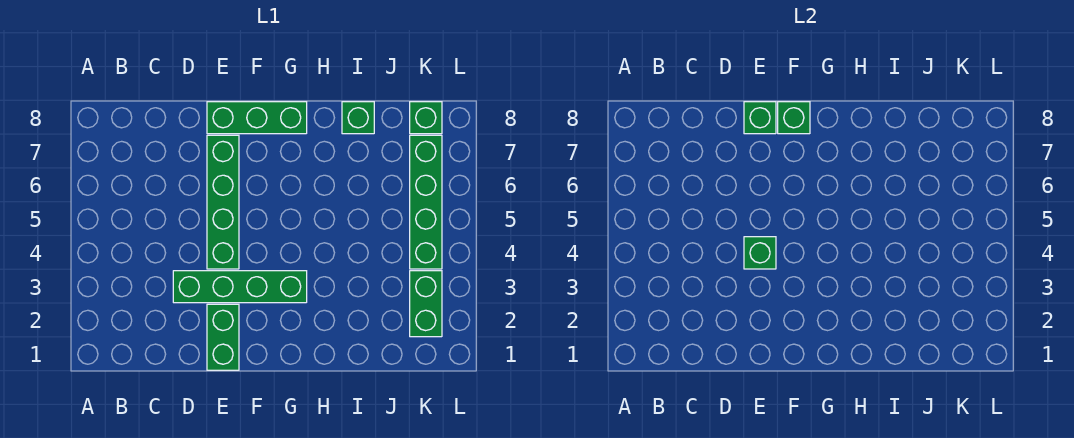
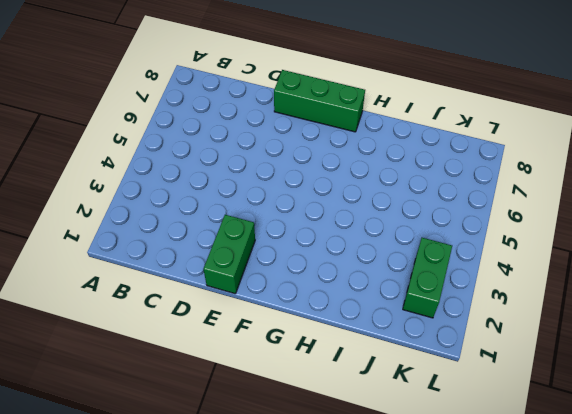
none -> green brick D3:G3 level 1
none -> green brick E4:E7 level 1

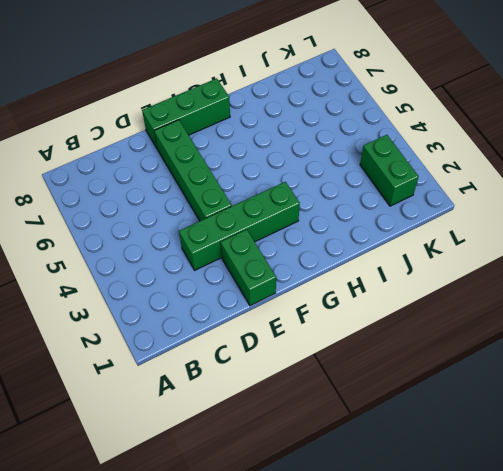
none -> green brick I8 level 1
none -> green brick K4:K7 level 1

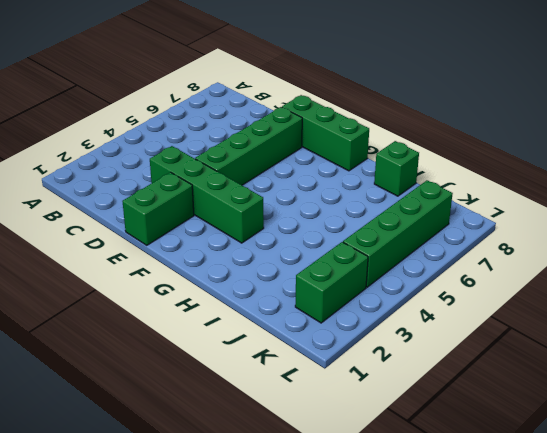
none -> green brick K8 level 1
none -> green brick E4 level 2

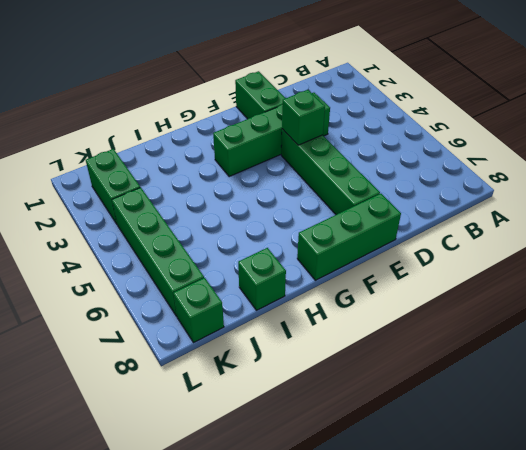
none -> green brick E8 level 2
none -> green brick F8 level 2

